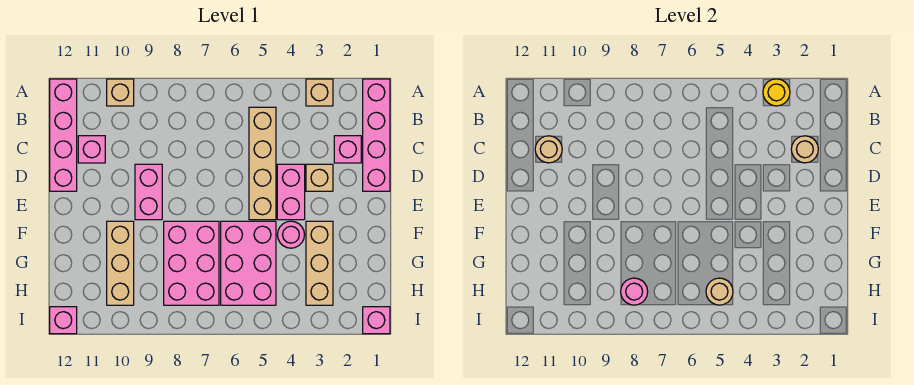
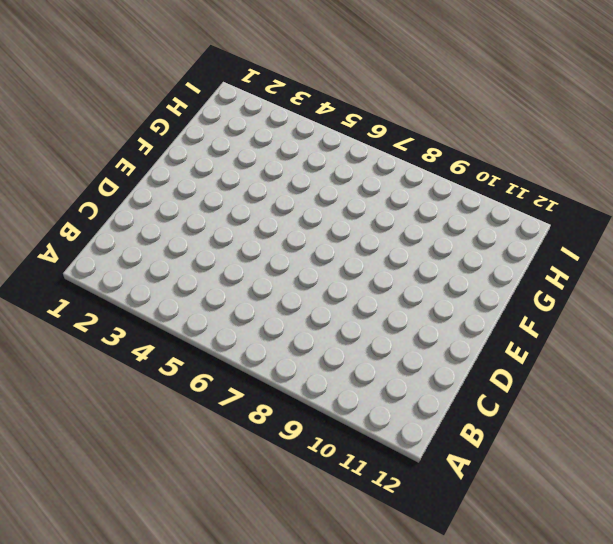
none -> pink brick A1:D1 level 1
none -> tan brick A3 level 1
none -> tan brick A10 level 1

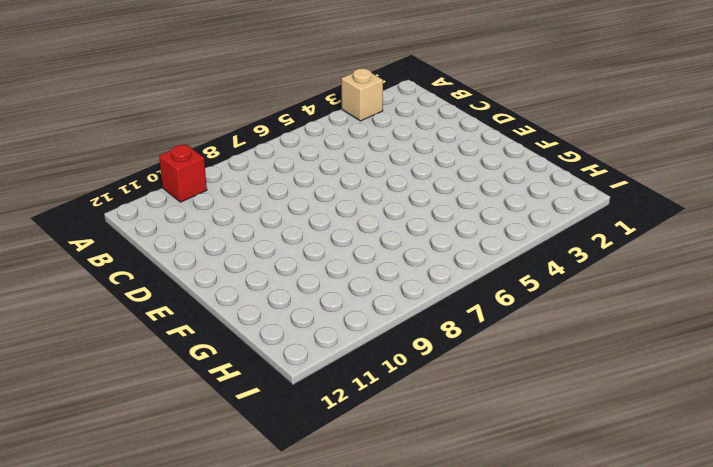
red brick A10 level 1 -> tan brick A10 level 1
none -> pink brick A1:D1 level 1
none -> pink brick A12:D12 level 1
none -> tan brick B5:E5 level 1

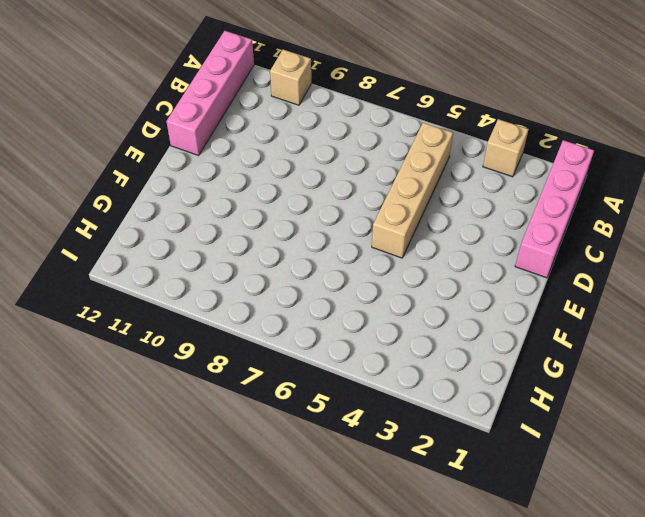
none -> pink brick C2 level 1
none -> pink brick C11 level 1
none -> tan brick D3 level 1

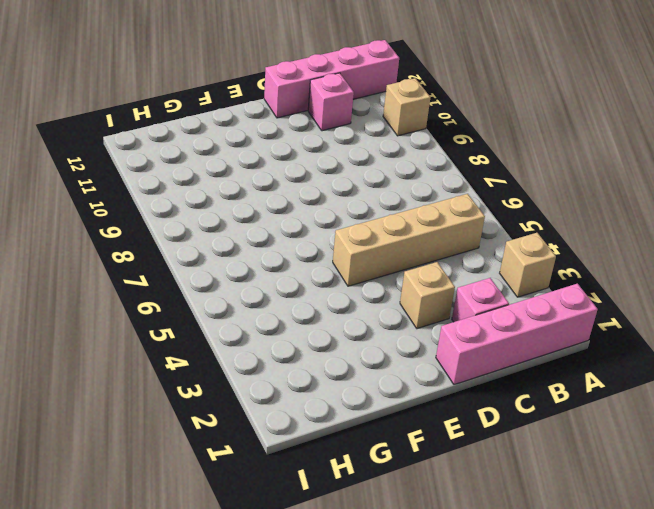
none -> pink brick D4:E4 level 1
none -> pink brick D9:E9 level 1
none -> tan brick F3:H3 level 1

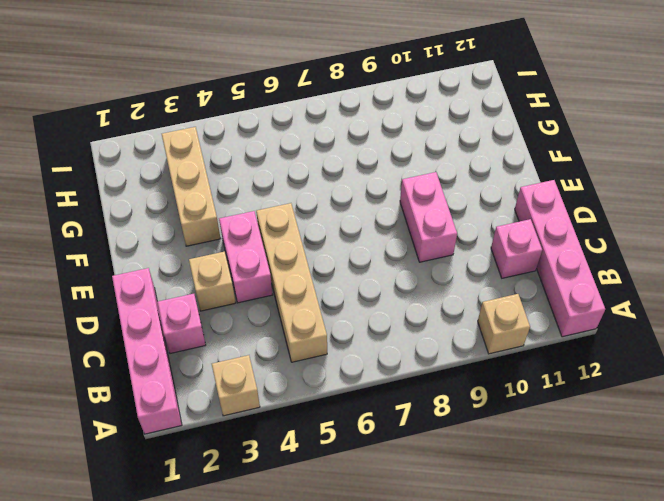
none -> pink round brick F4 level 1
none -> pink brick F5:H6 level 1
none -> pink brick F7:H8 level 1

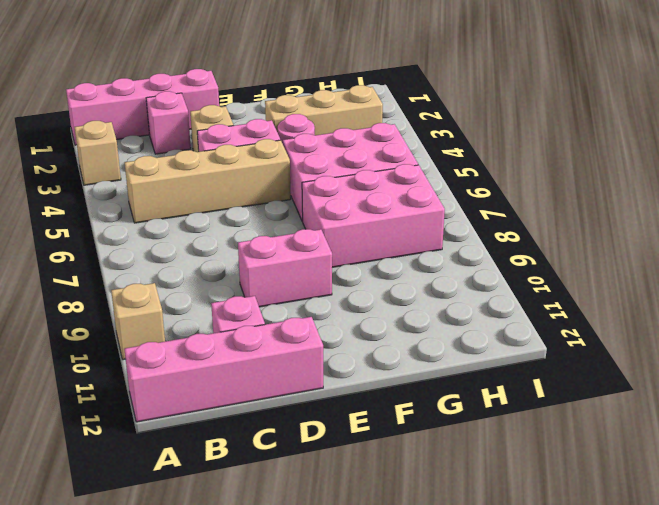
none -> tan brick F10:H10 level 1
none -> pink brick I1 level 1
none -> pink brick I12 level 1

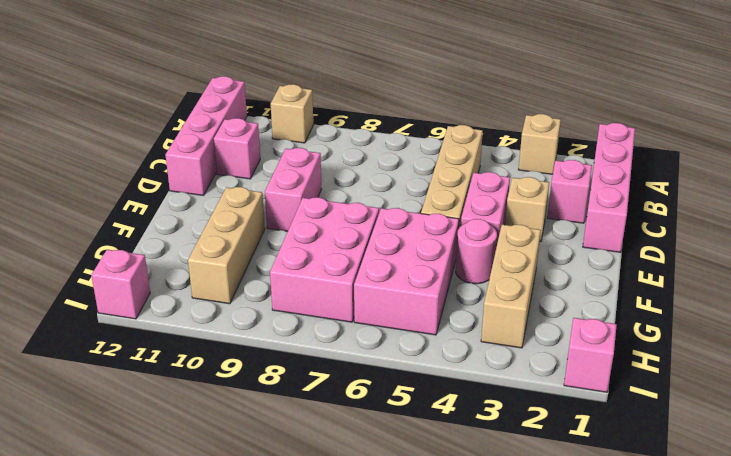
none -> yellow round brick A3 level 2
none -> tan round brick C2 level 2
none -> tan round brick C11 level 2

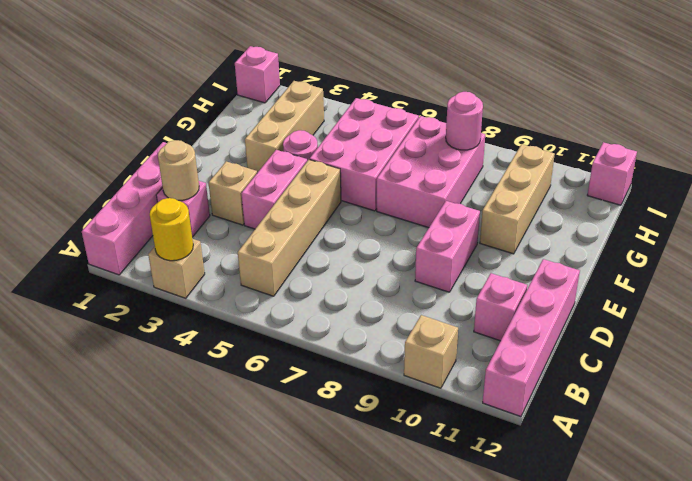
none -> tan round brick C11 level 2
none -> tan round brick H5 level 2

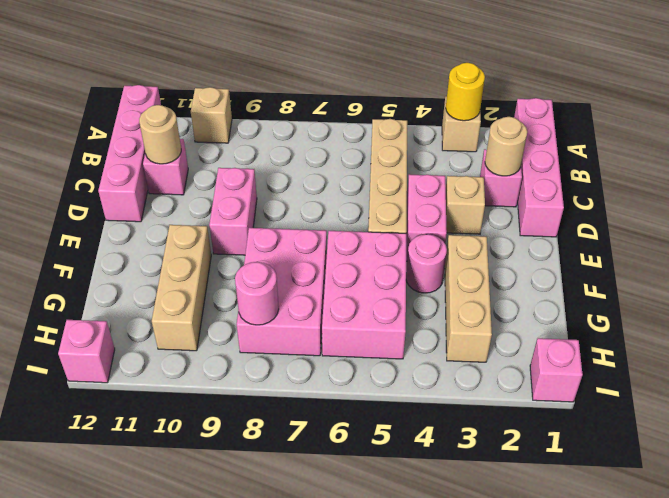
none -> tan round brick H5 level 2

